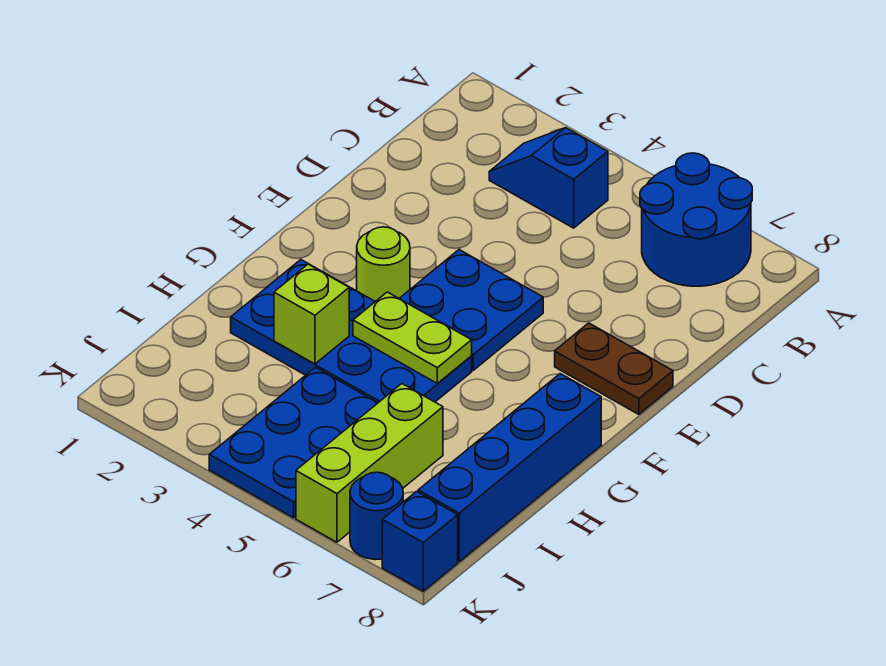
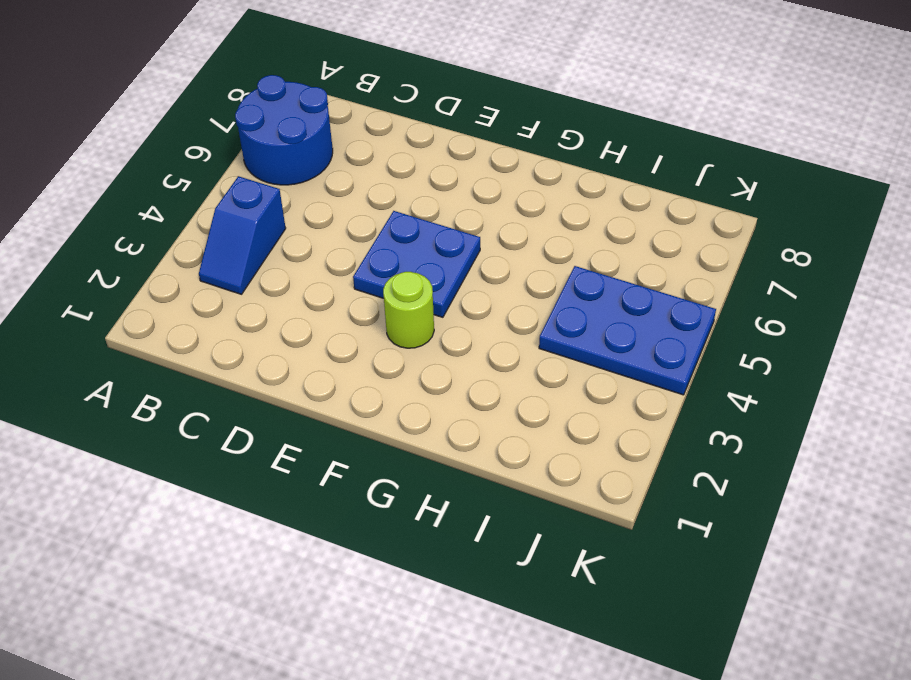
none -> brown plate E7:E8 level 1
none -> blue plate G2:H5 level 1
none -> blue brick G8:J8 level 1

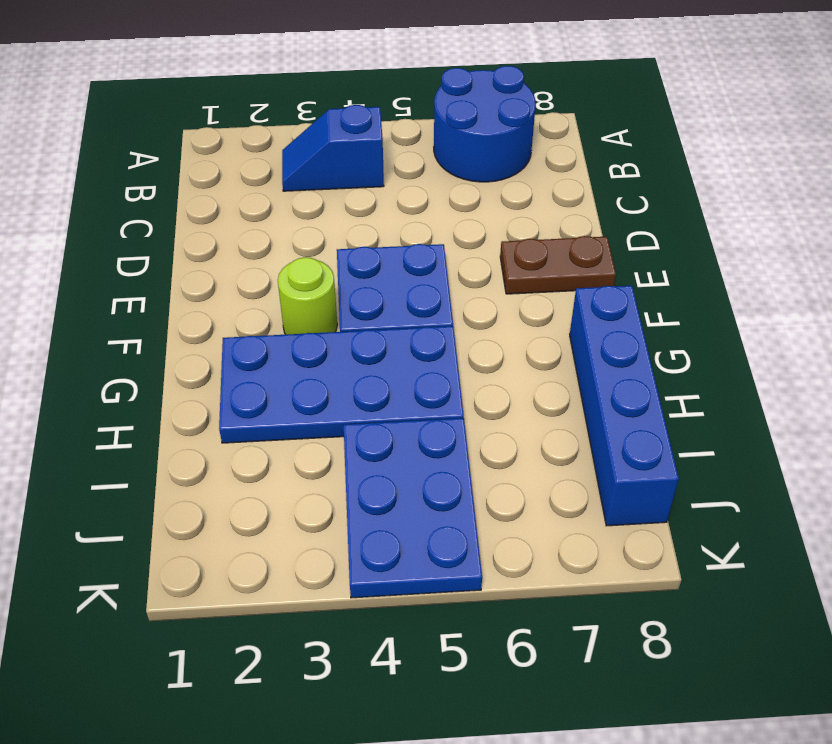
none -> lime brick I6:K6 level 1
none -> blue round brick K7 level 1
none -> blue brick K8 level 1

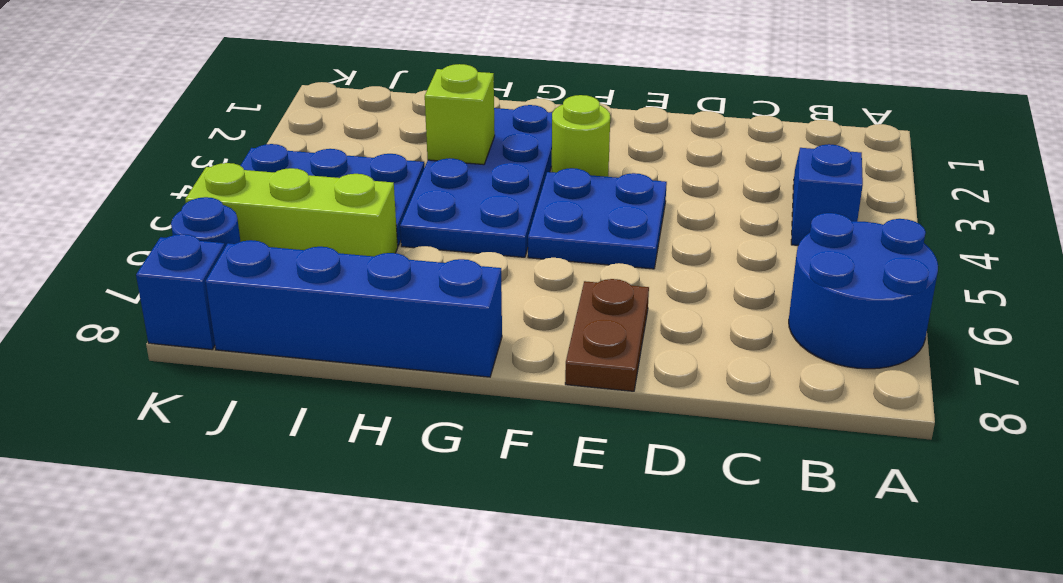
none -> lime plate G4:G5 level 2

